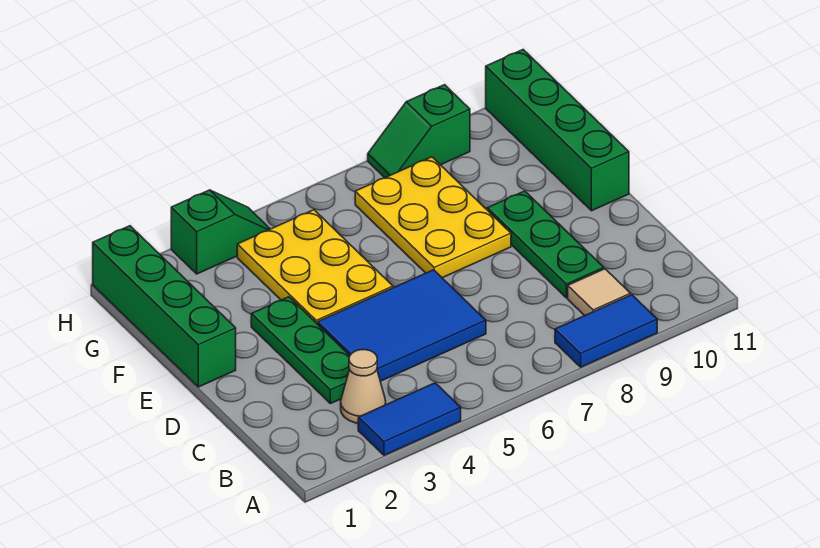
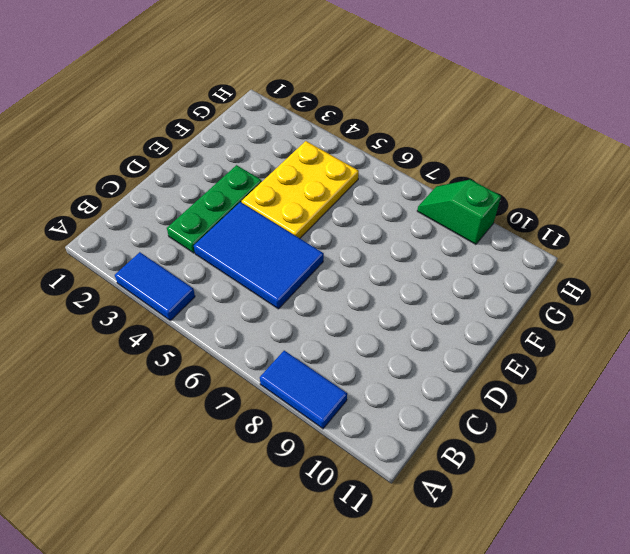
none -> tan cone B3 level 1
none -> tan tile B9 level 1
none -> green plate C9:E9 level 1

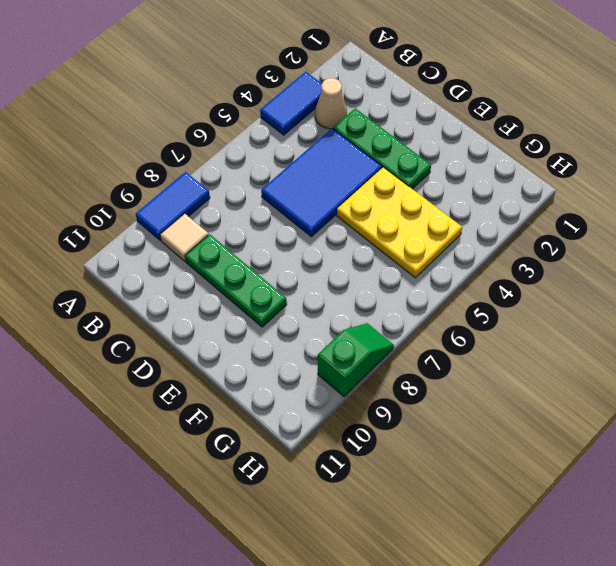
none -> green brick E1:H1 level 1
none -> yellow plate E7:G8 level 1
none -> green brick E11:H11 level 1

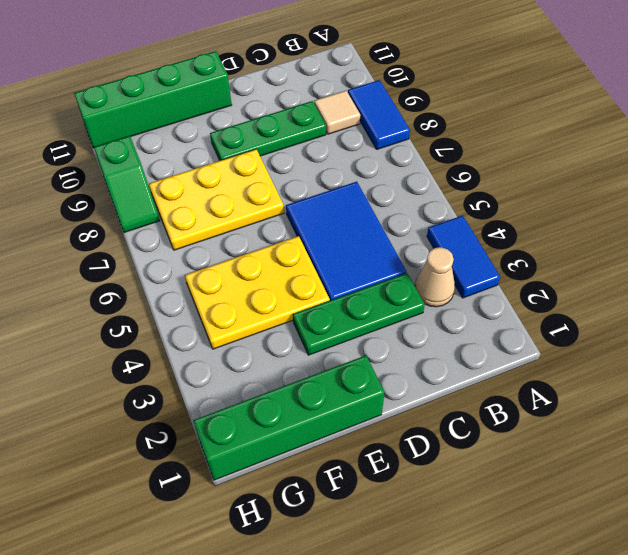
none -> green slope H3:H4 level 1 top 3

